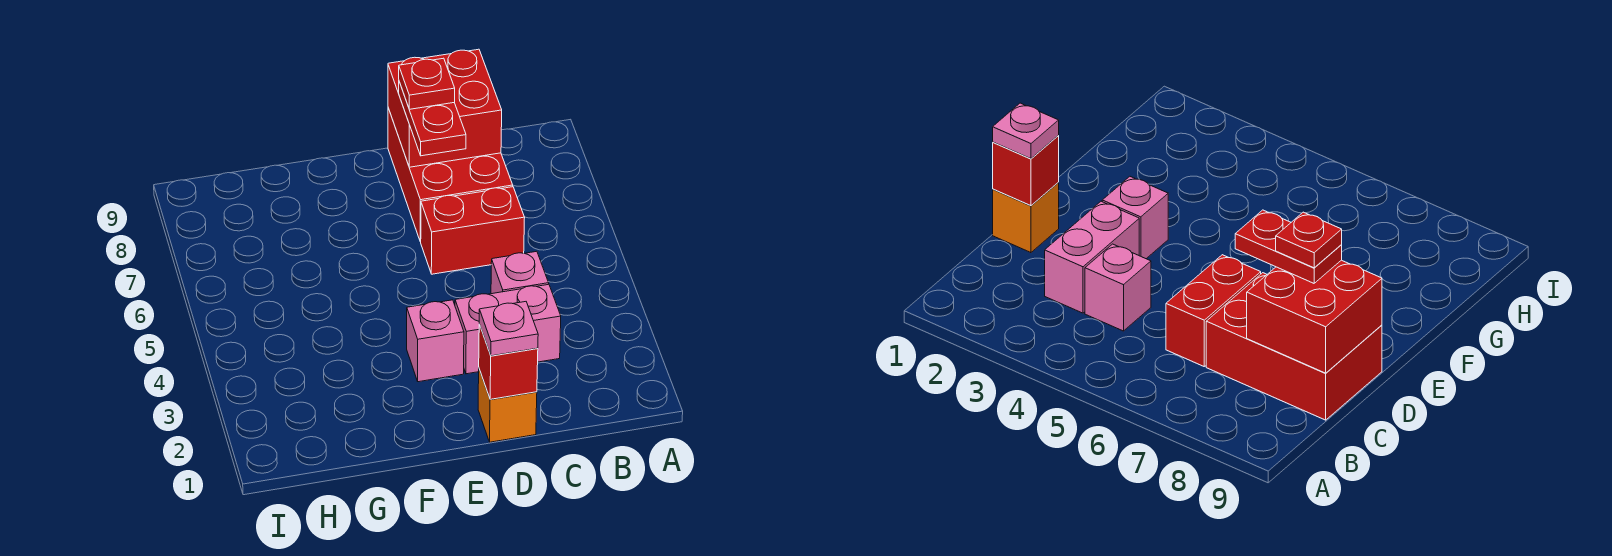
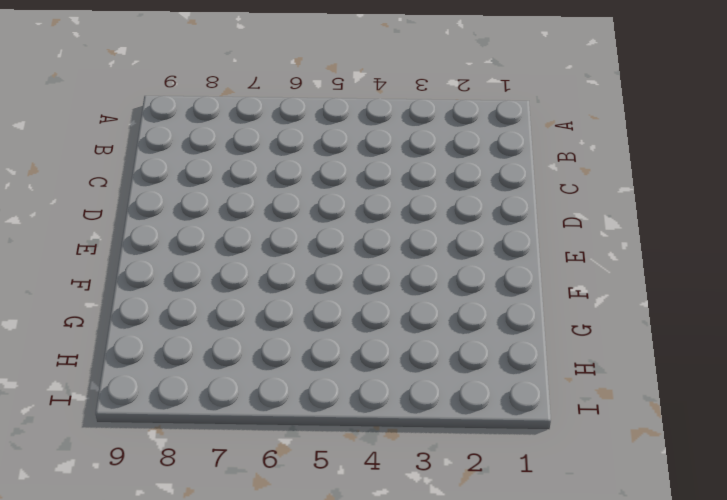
none -> pink brick C3:D3 level 1
none -> pink brick C4 level 1

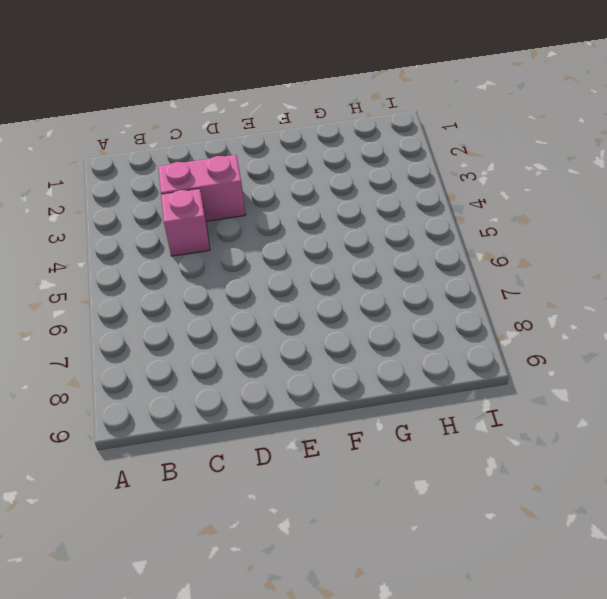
none -> red brick C6:D6 level 1
none -> red brick C7:D9 level 1

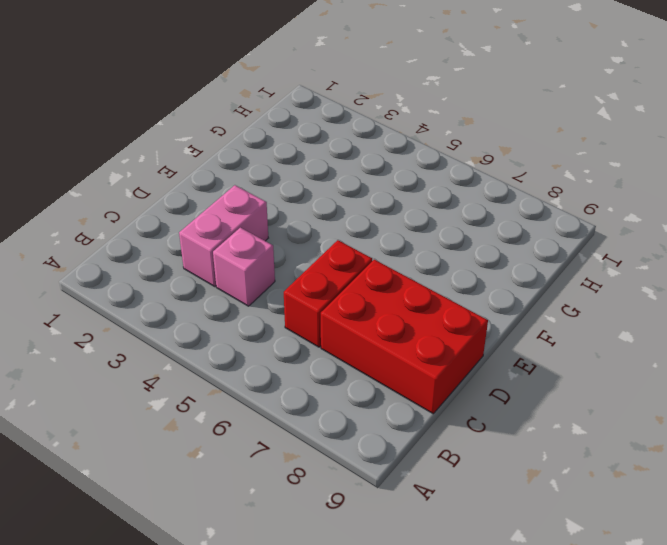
none -> orange brick D1 level 1
none -> pink brick E3 level 1

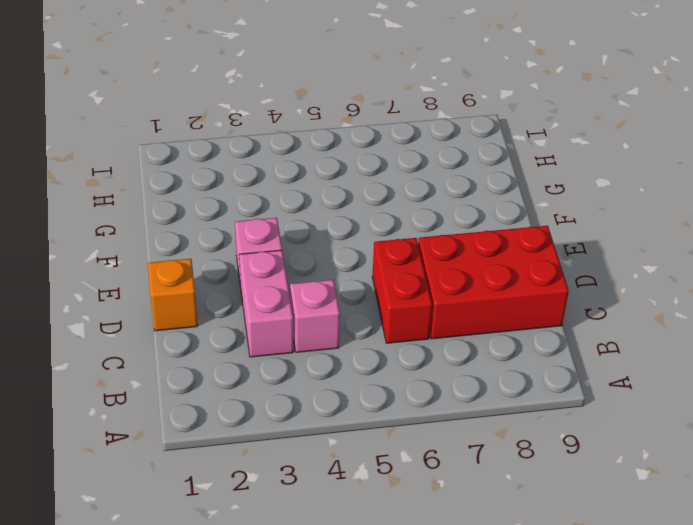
none -> red brick C8:D9 level 2
none -> red brick D1 level 2

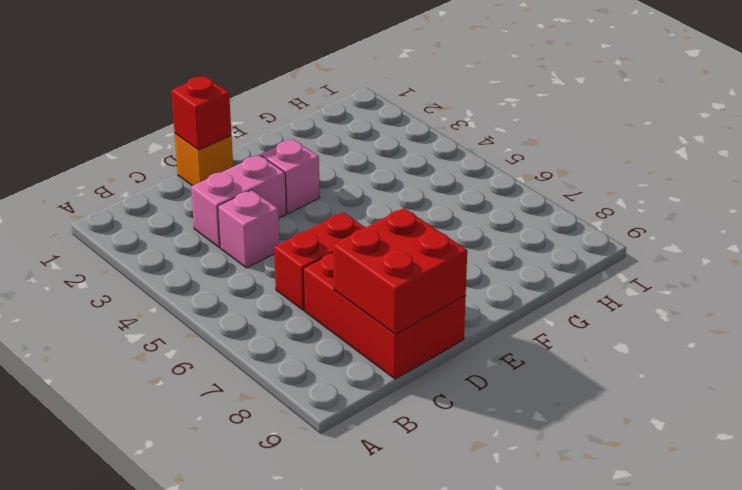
none -> pink plate D1 level 3
none -> red plate D7:D8 level 3

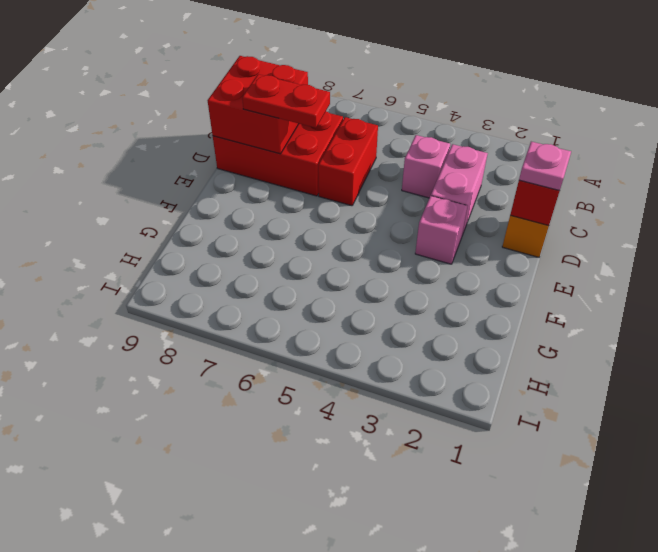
none -> red plate D8 level 4

